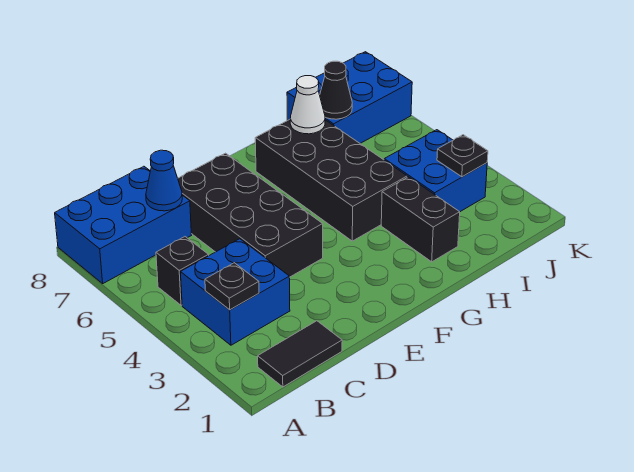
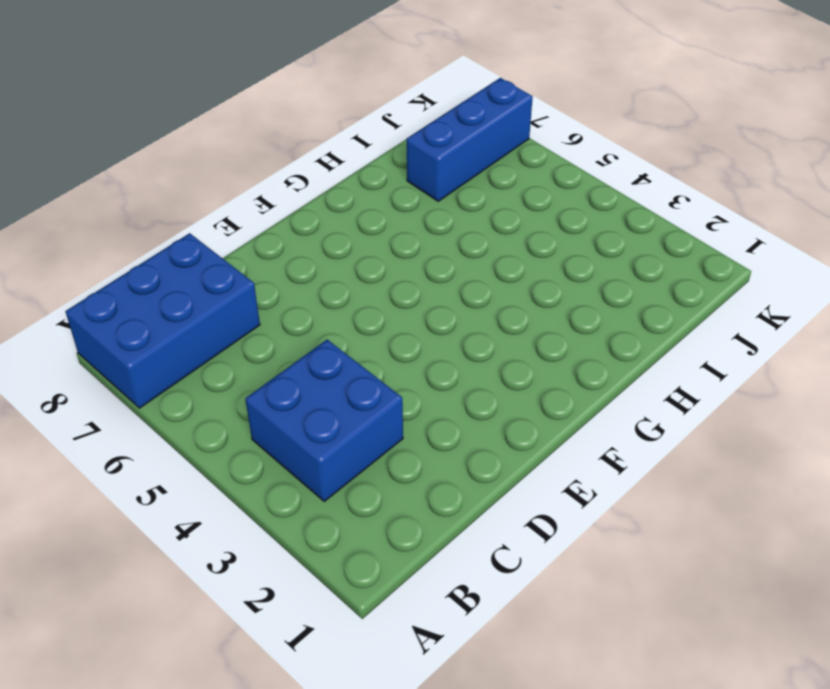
blue brick I7:K7 level 1 -> blue brick I7:K8 level 1
none -> black tile B1:C1 level 1
none -> black brick B5 level 1
none -> black brick D4:E7 level 1

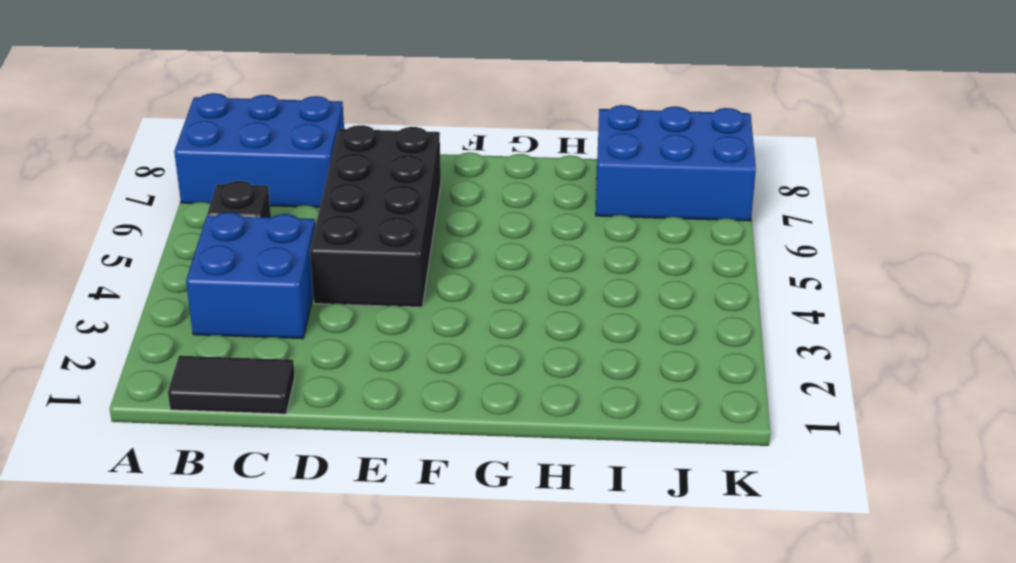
none -> black brick G4:H7 level 1
none -> black brick H2:H3 level 1
none -> blue brick I3:J4 level 1

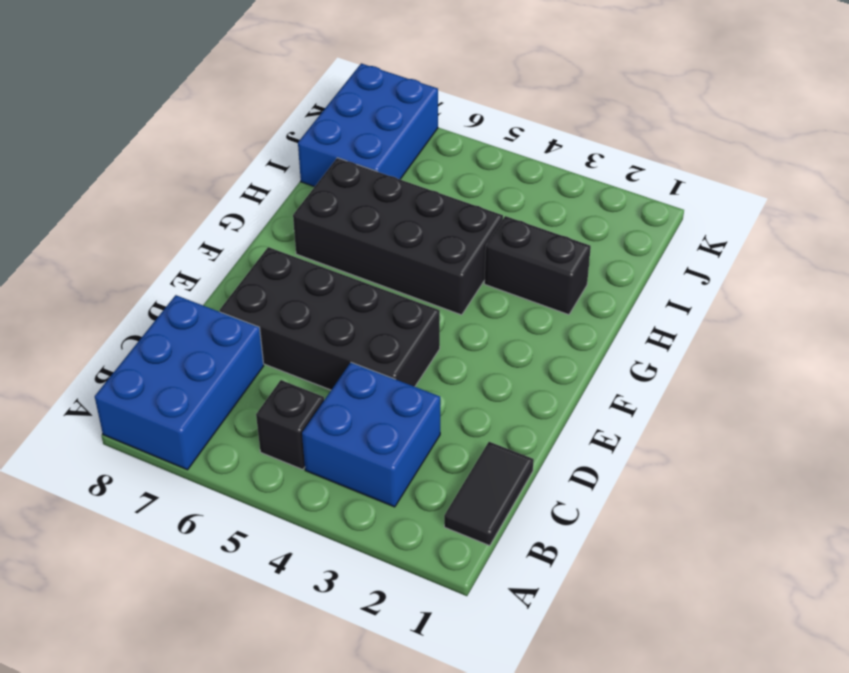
none -> blue brick I3:J4 level 1
none -> black plate B3 level 2
none -> blue cone C7 level 2

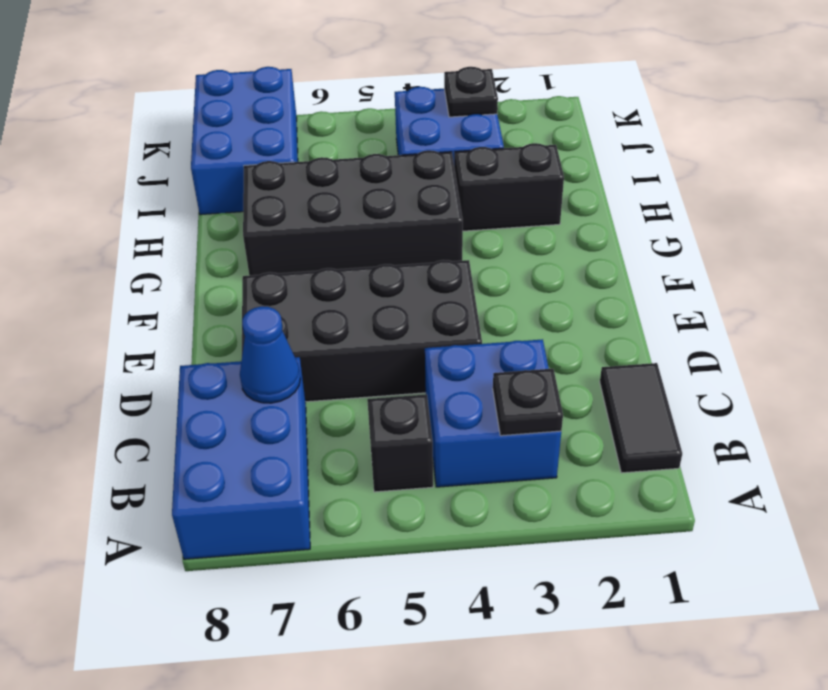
none -> white cone H7 level 2
none -> black cone I7 level 2

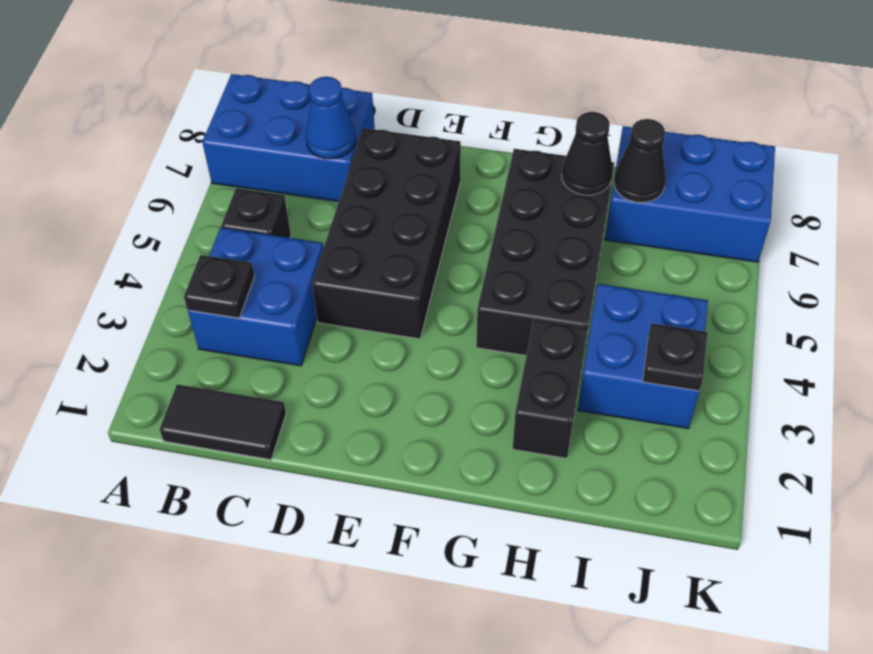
black cone H7 level 2 -> white cone H7 level 2

